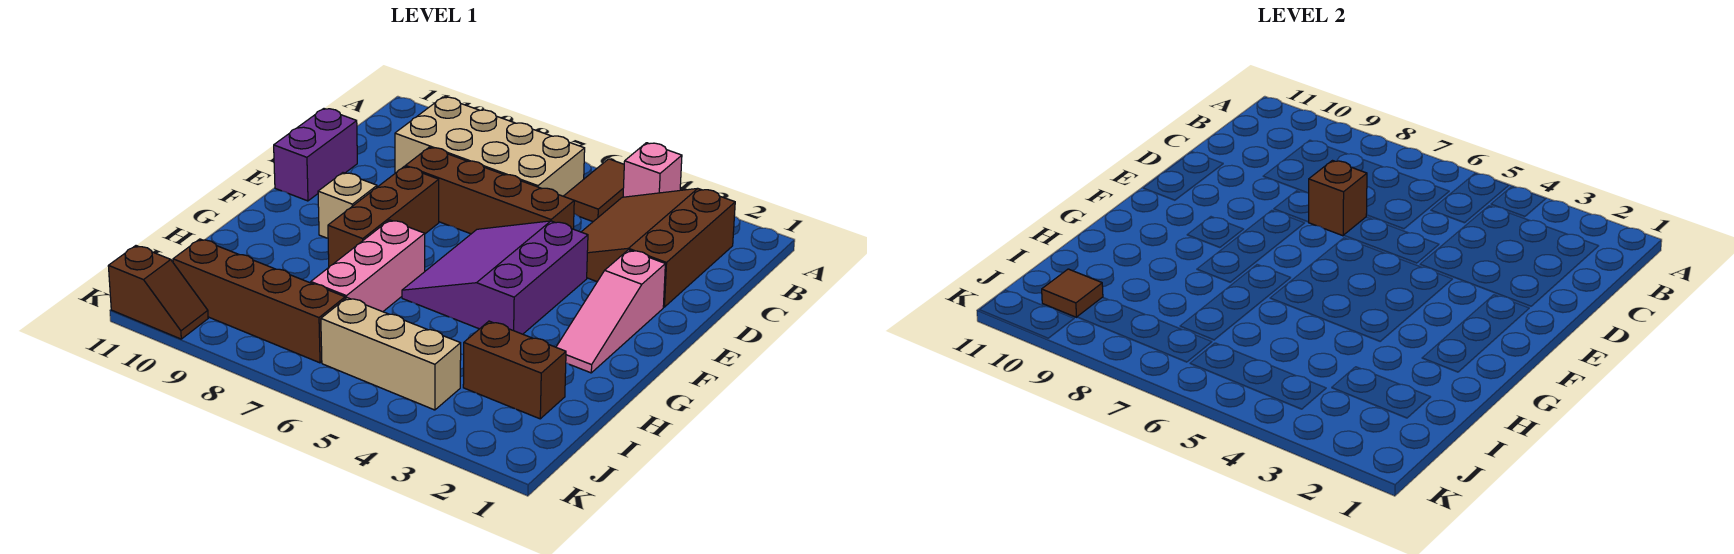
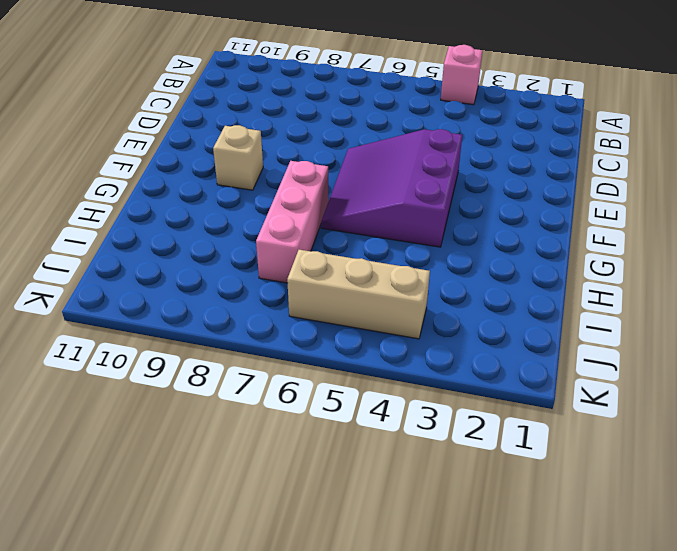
none -> brown tile A5:B5 level 1
none -> brown slope B2:D4 level 1 top 2
none -> tan brick B6:C9 level 1

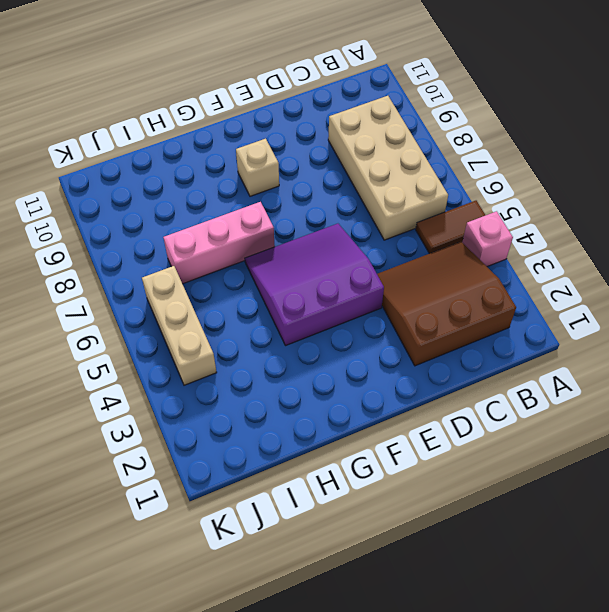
none -> brown brick D5:D8 level 1
none -> purple brick D11:E11 level 1
none -> pink slope E2:G2 level 1 top E

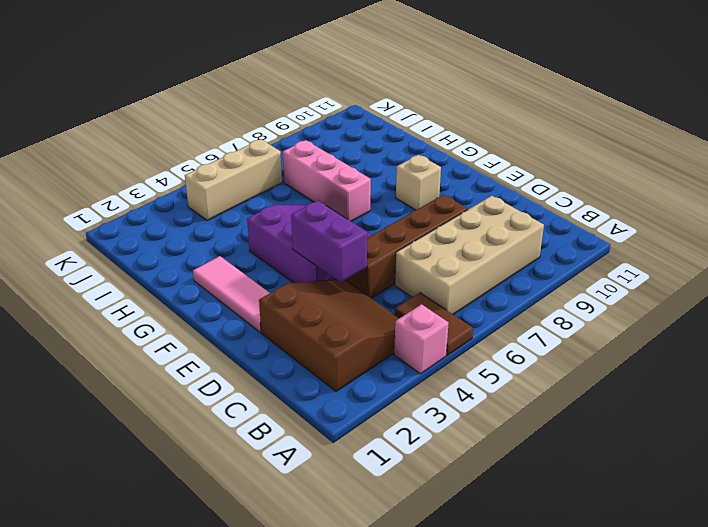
purple brick D4:E4 level 2 -> purple brick D11:E11 level 1
pink tile E2:G2 level 1 -> pink slope E2:G2 level 1 top E
none -> brown brick E8:G8 level 1
none -> brown brick I2:I3 level 1
none -> brown brick J7:J10 level 1

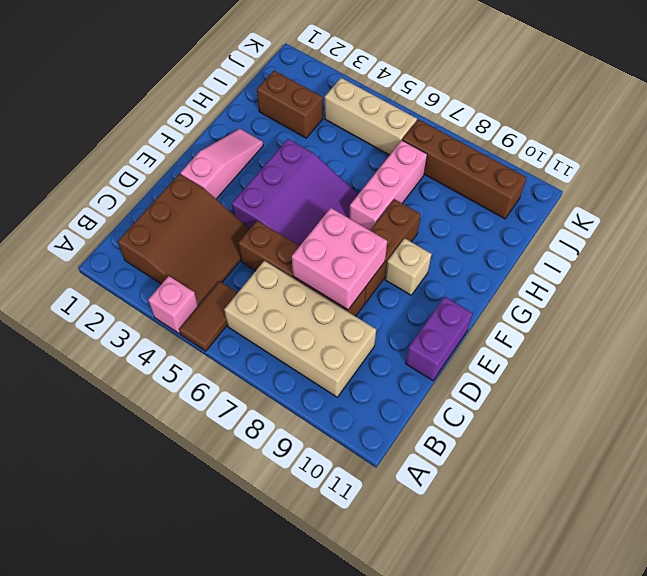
pink brick D7:E8 level 2 -> brown brick D7 level 2
none -> brown slope K10:K11 level 1 top 11
none -> brown tile J10 level 2

